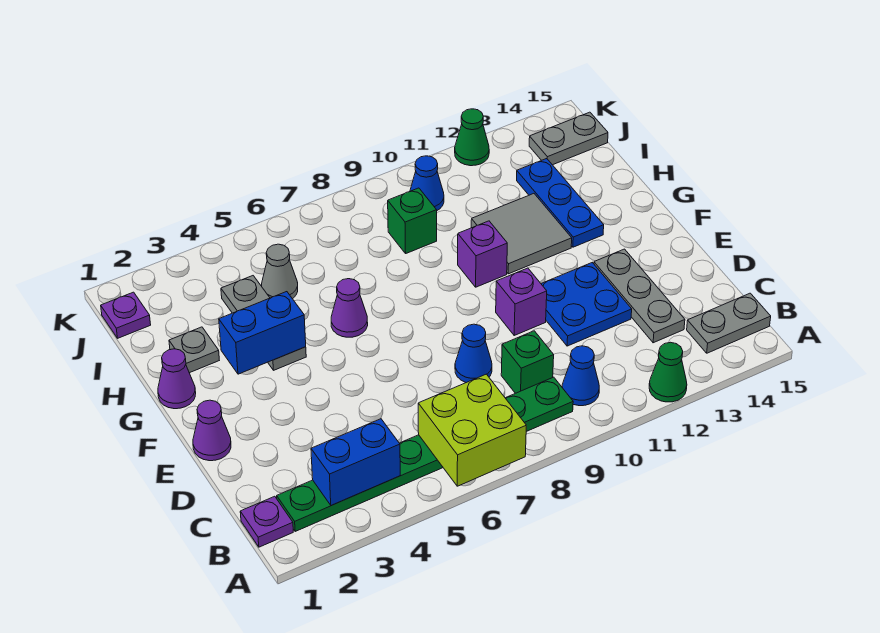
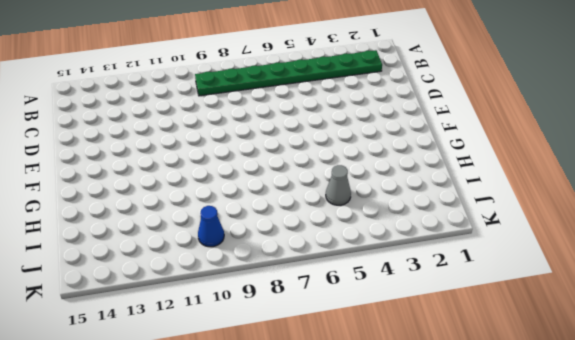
none -> green cone A12 level 1
none -> purple plate B1 level 1
none -> blue cone B10 level 1

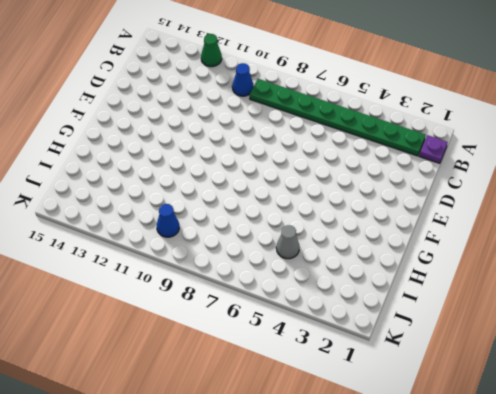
none -> grey plate B14:B15 level 1
none -> green brick C9 level 1
none -> grey plate C13:E13 level 1

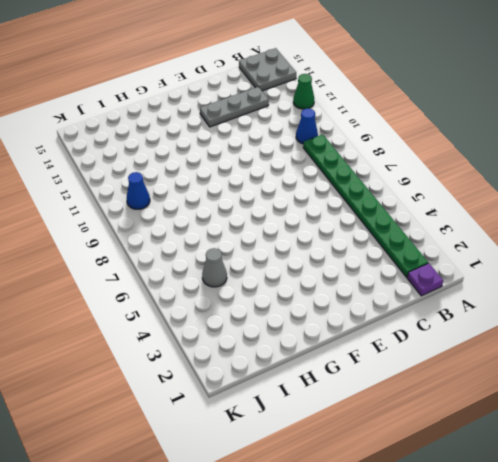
grey plate A14:B15 level 1 -> grey plate B14:B15 level 1
none -> green brick C9 level 1
none -> blue cone D8 level 1
none -> blue plate D11:E12 level 1

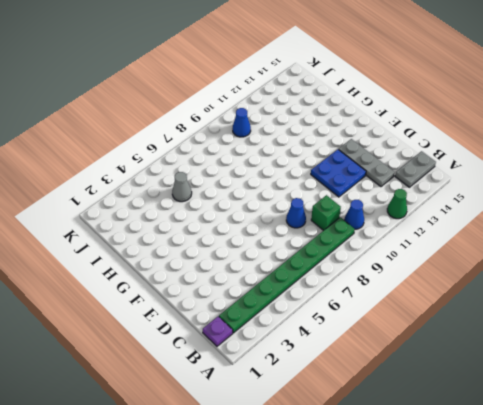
none -> purple cone E1 level 1
none -> purple brick E10 level 1
none -> purple cone G1 level 1

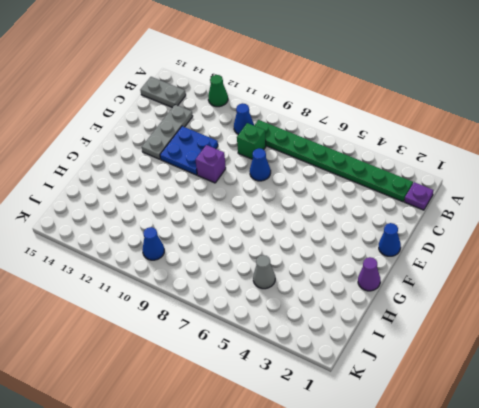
blue cone E1 level 1 -> purple cone E1 level 1
none -> grey plate G4:I4 level 1
none -> purple cone G6 level 1
none -> purple brick G10 level 1

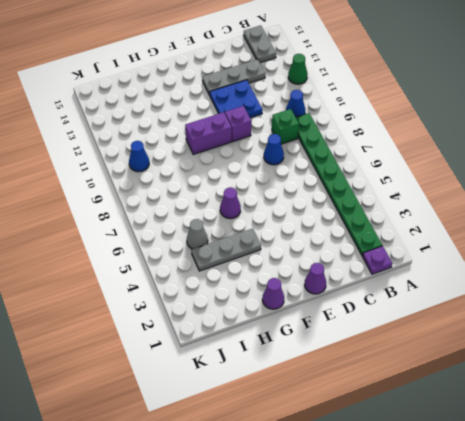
purple brick F10:G10 level 1 -> purple brick G10 level 1
none -> grey tile G11:H12 level 1
none -> blue plate G13:I13 level 1
none -> grey plate H2 level 1

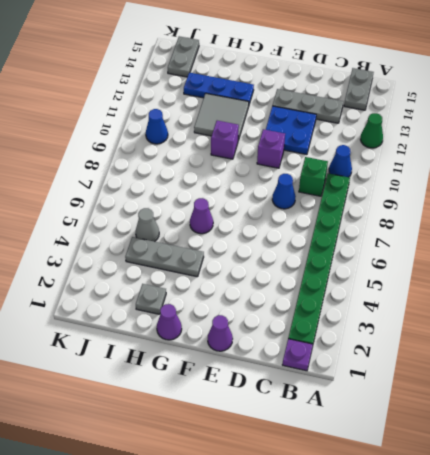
none -> green brick I9 level 1
none -> purple plate J1 level 1
none -> green cone K12 level 1

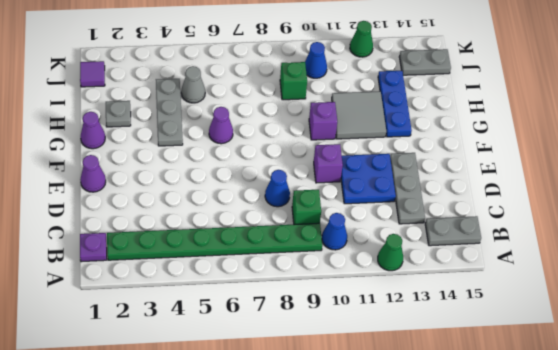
purple tile J1 level 1 -> purple plate J1 level 1
none -> lime brick A6:B7 level 2
none -> blue brick B3:B4 level 2
none -> blue brick G3:G4 level 2

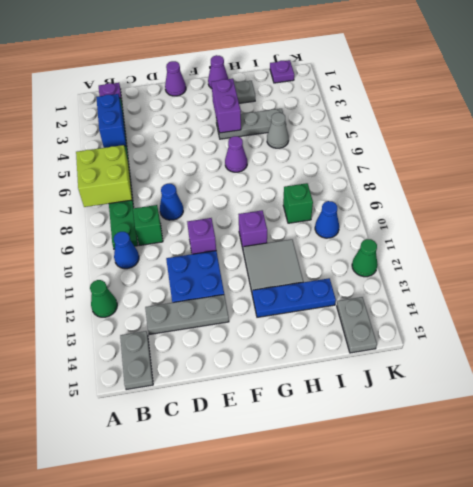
purple brick G3:G4 level 2 -> blue brick G3:G4 level 2

